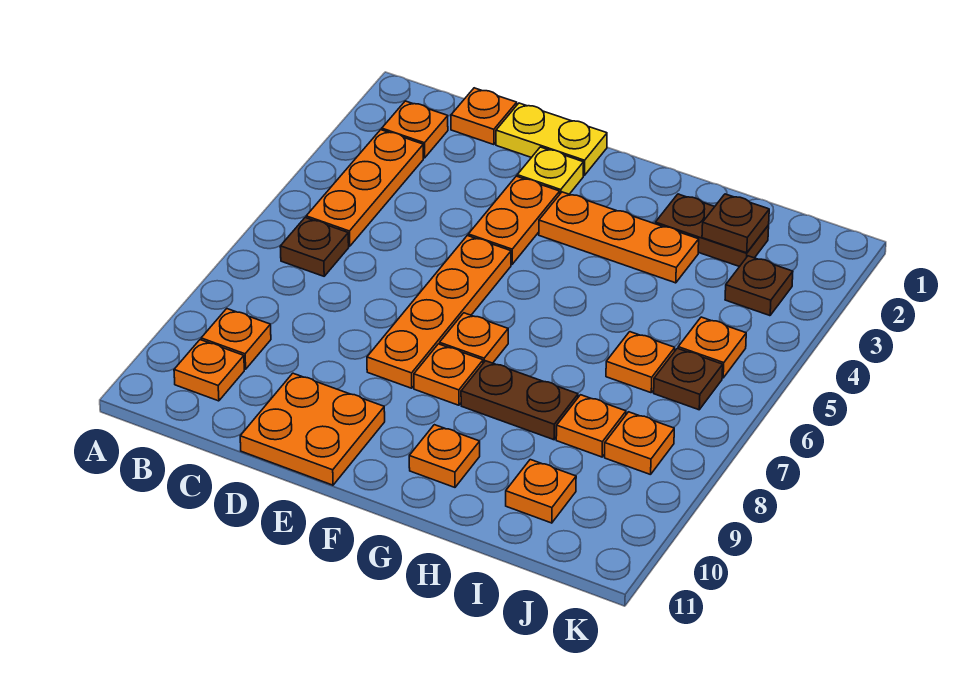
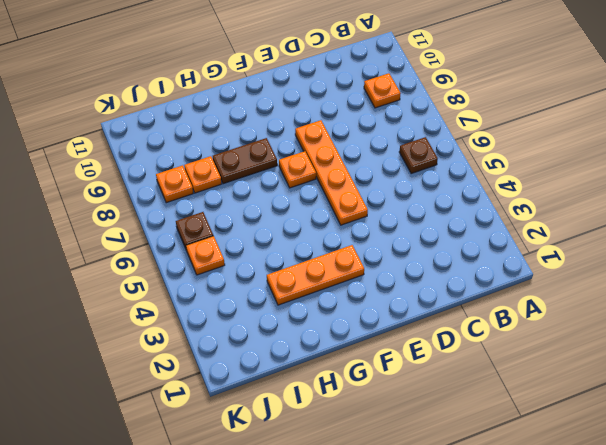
none -> orange plate B2 level 1
none -> orange plate B3:B5 level 1
none -> orange plate B10 level 1

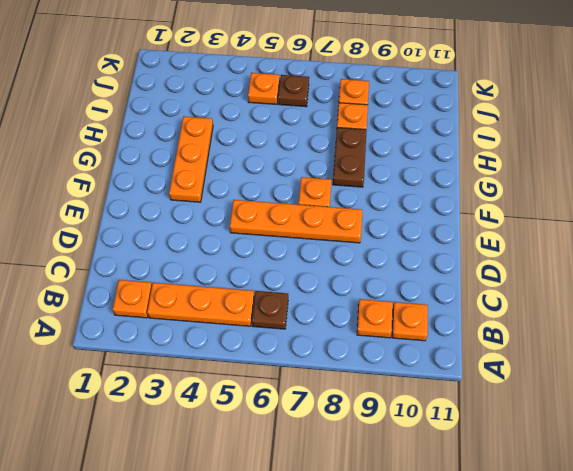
none -> orange plate C1 level 1
none -> yellow plate D1:E1 level 1
none -> orange plate D10:E11 level 1

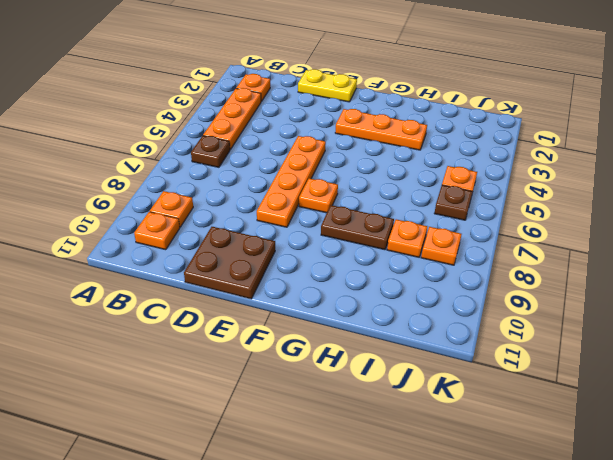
brown plate D10:E11 level 1 -> orange plate D10:E11 level 1
none -> orange plate C1 level 1
none -> yellow plate E2 level 1
none -> orange plate E3:E4 level 1

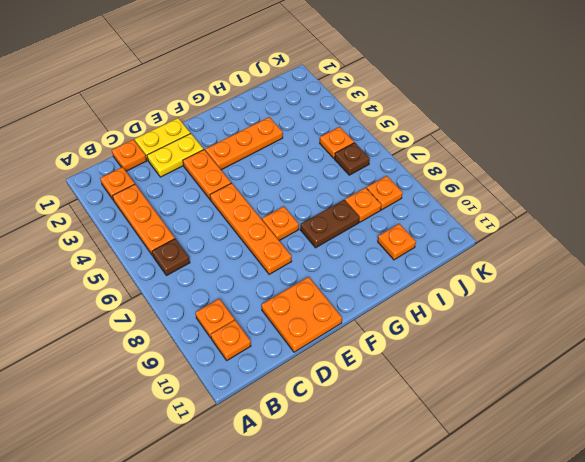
yellow plate D2:E2 level 1 -> yellow plate E2 level 1
none -> orange plate F8 level 1
none -> orange plate G10 level 1
none -> brown plate H2:I2 level 1

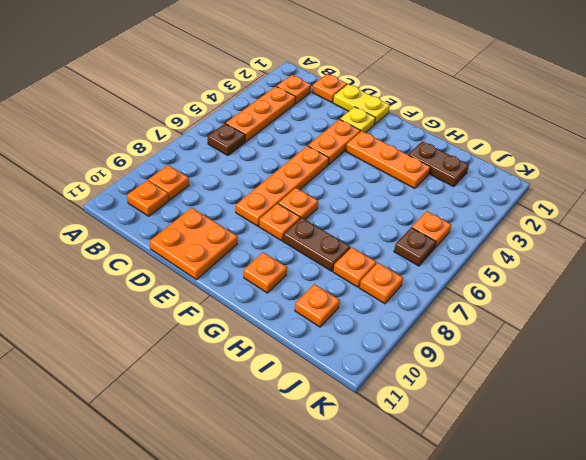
none -> orange plate I6 level 1
none -> brown plate J3 level 1
none -> brown plate I2 level 2

